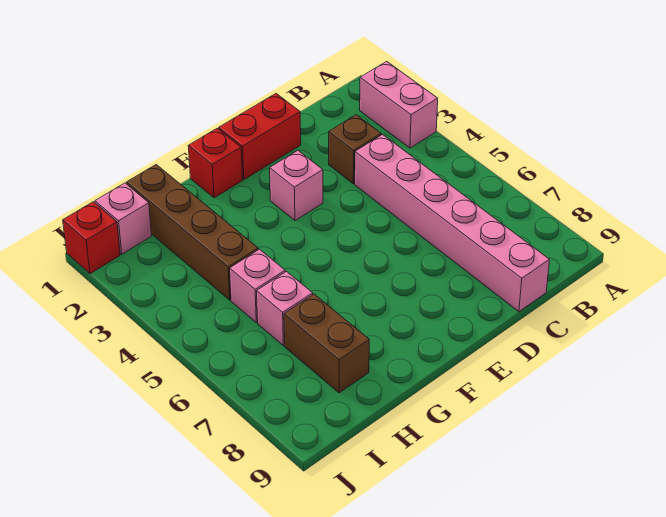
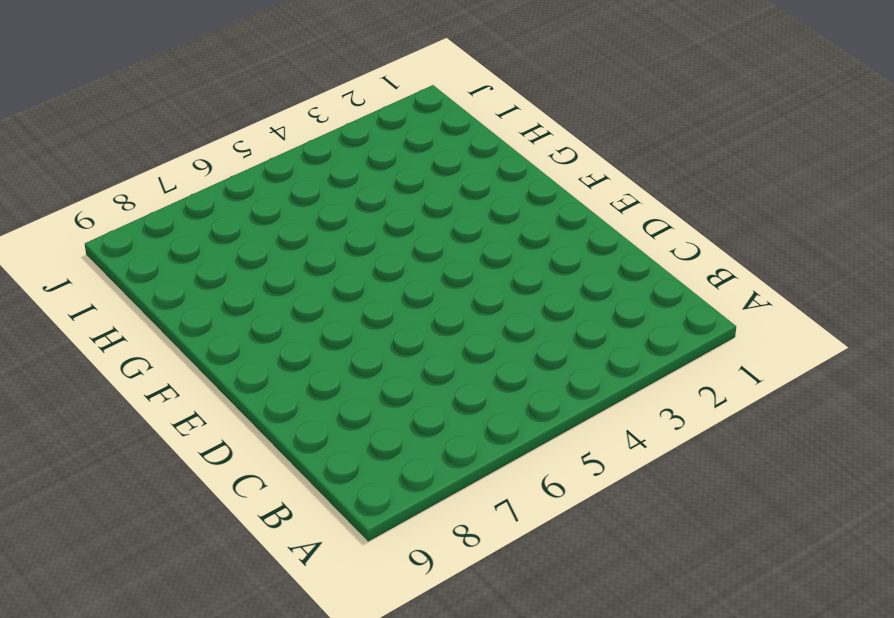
none -> pink brick A2:A3 level 1
none -> brown brick C3 level 1
none -> pink brick C4:C9 level 1

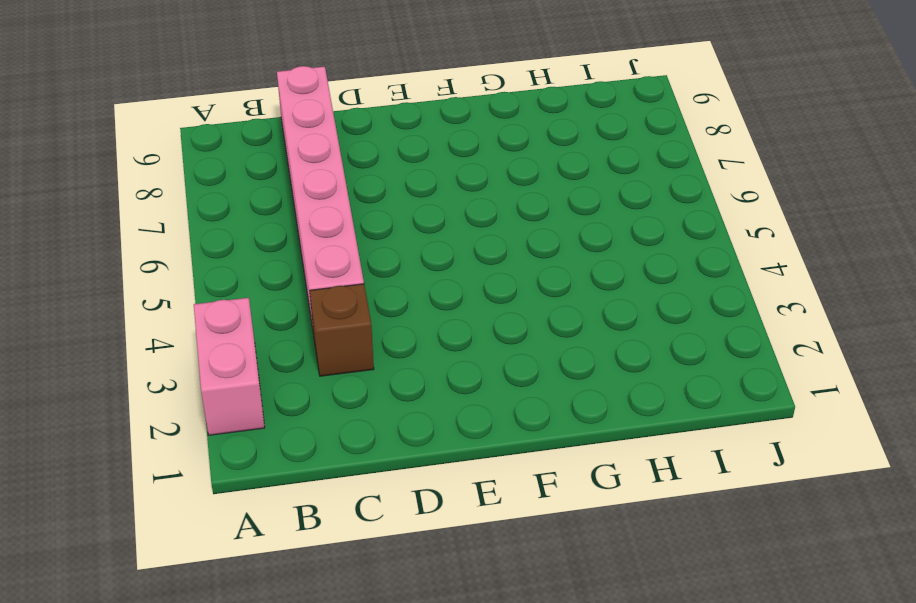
none -> red brick D1:E1 level 1
none -> pink brick E3 level 1
none -> red brick F1 level 1

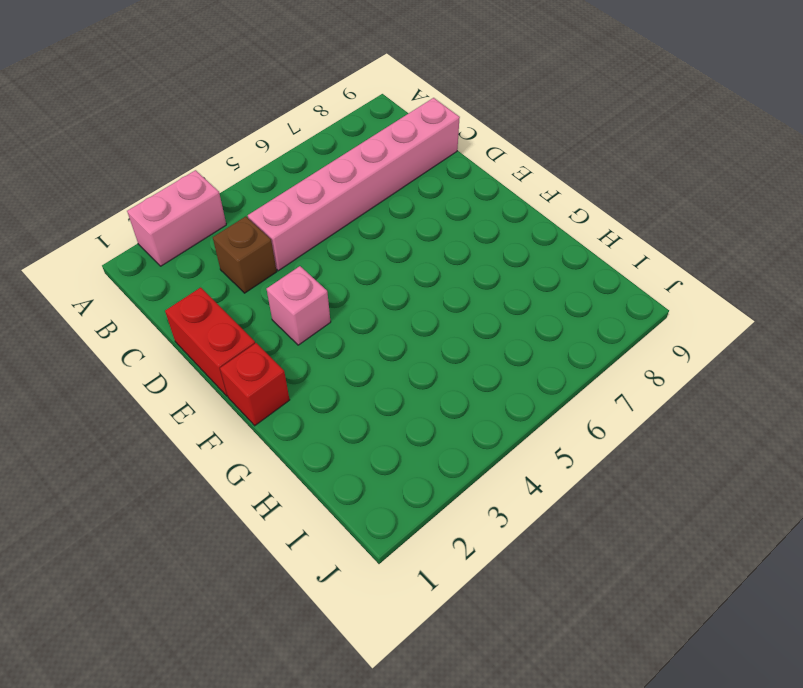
none -> brown brick H1:H4 level 1
none -> pink brick H5 level 1
none -> pink brick H6 level 1

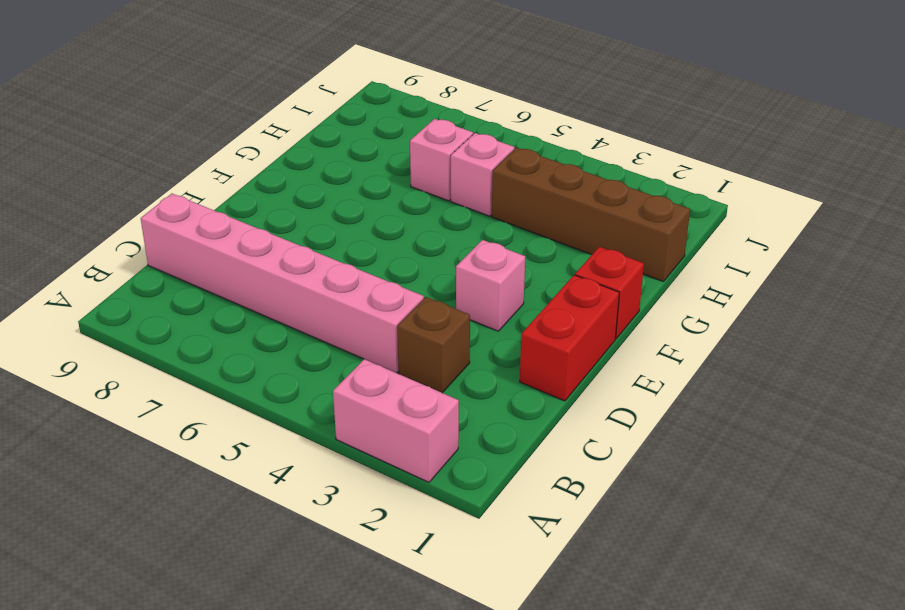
none -> brown brick H7:H8 level 1
none -> pink brick I1 level 1
none -> red brick J1 level 1

